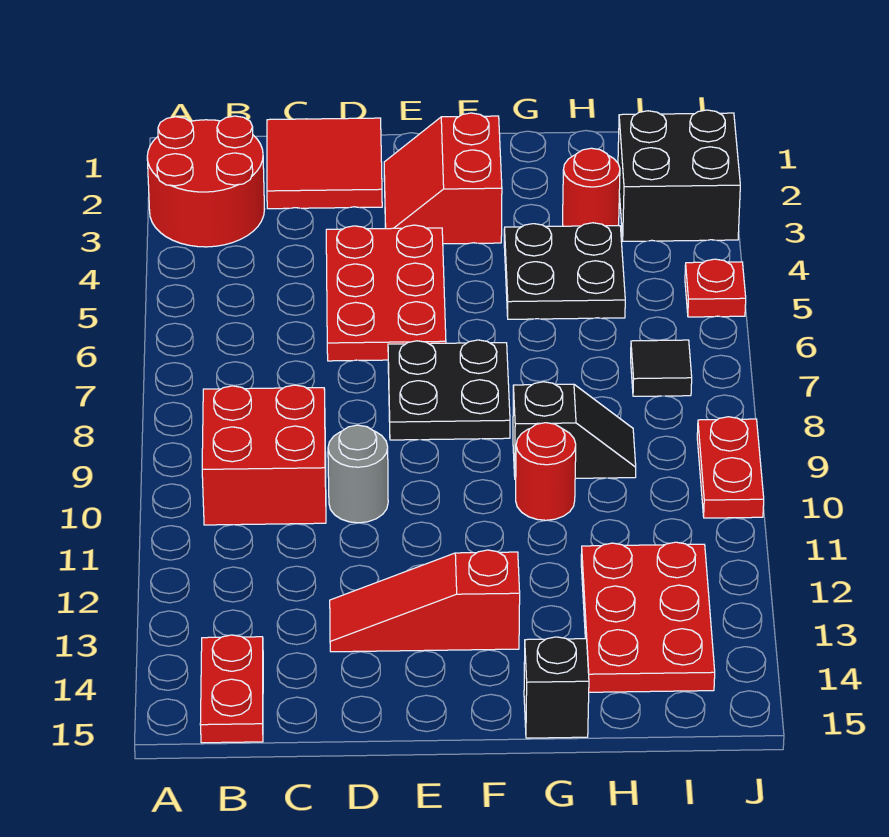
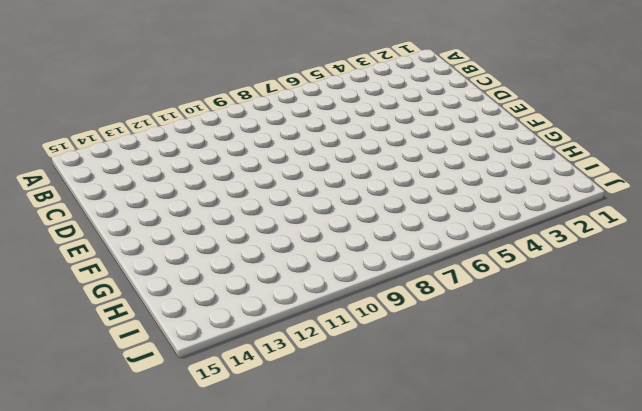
none -> red round brick A2:B3 level 1
none -> red brick B9:C10 level 1
none -> red plate B14:B15 level 1

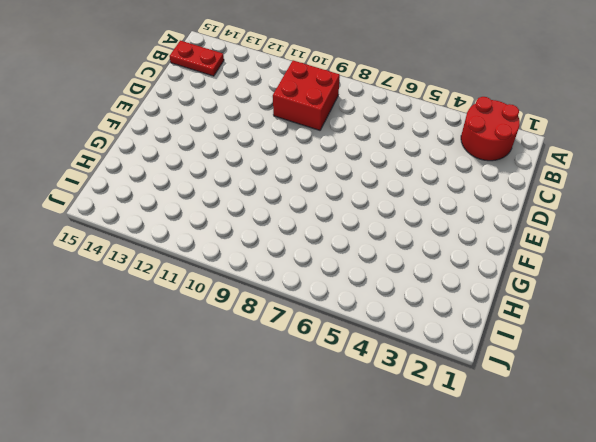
none -> red tile C1:D2 level 1
none -> red plate D4:E6 level 1
none -> grey round brick D10 level 1

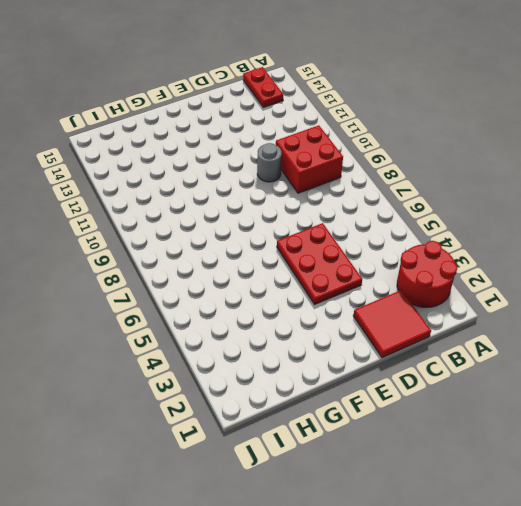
none -> red slope D13:F13 level 1 top F
none -> red slope E2:F3 level 1 top F
none -> black plate E7:F8 level 1

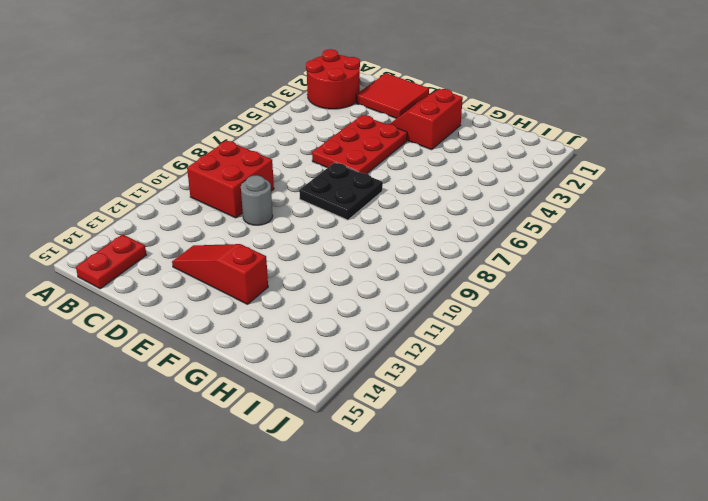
none -> black plate G4:H5 level 1
none -> black slope G9:H9 level 1 top G
none -> red round brick G10 level 1

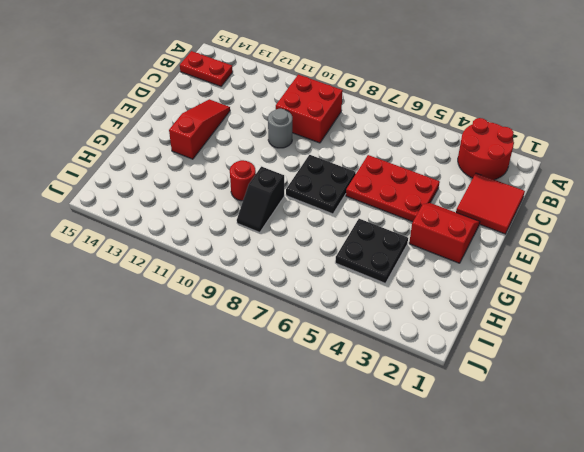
none -> black brick G15 level 1
none -> red round brick H3 level 1
none -> red plate H12:I14 level 1

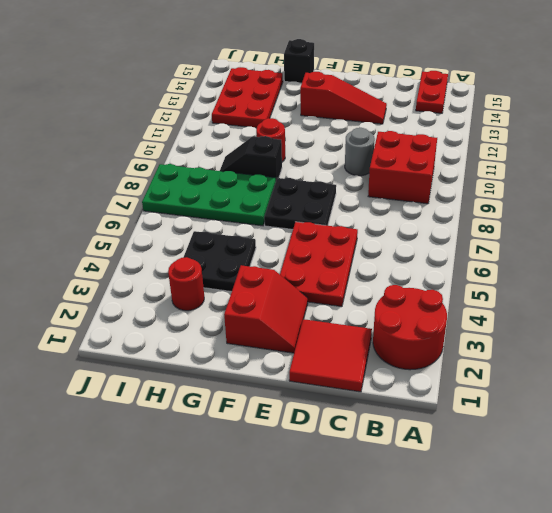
green plate G7:J8 level 1 -> black tile I7 level 1
none -> black brick I2:J3 level 1
none -> red plate J5 level 1
none -> red plate J9:J10 level 1

